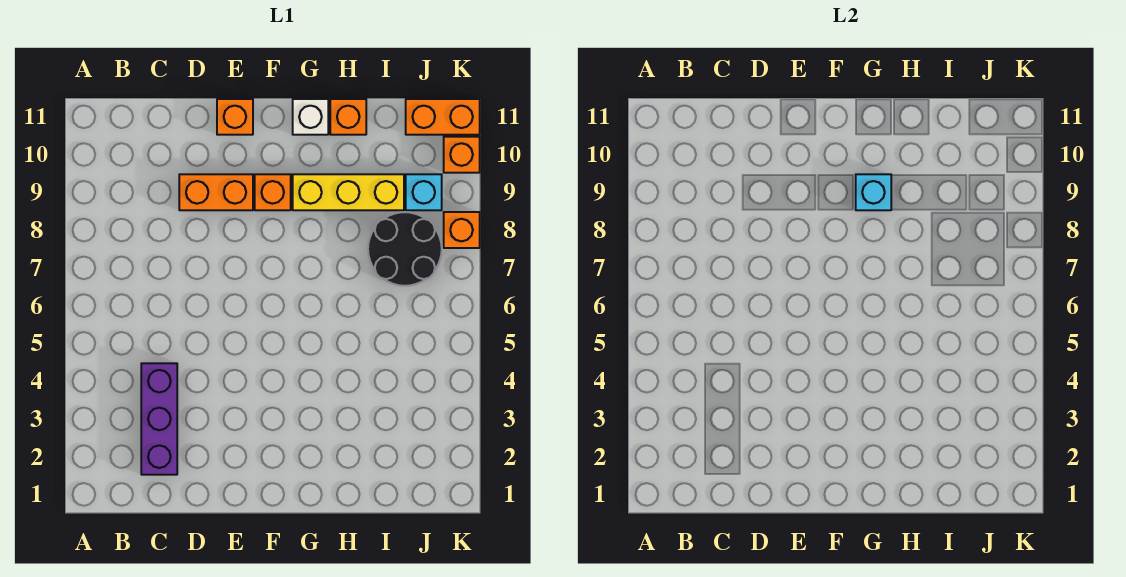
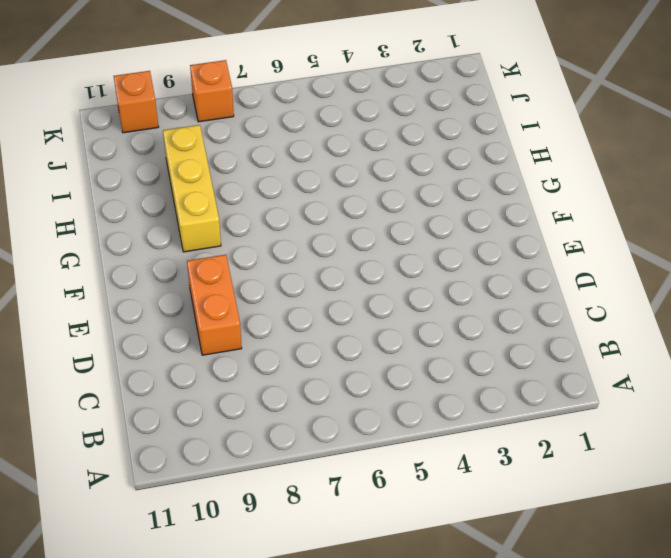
none -> purple brick C2:C4 level 1
none -> orange brick E11 level 1
none -> orange brick F9 level 1

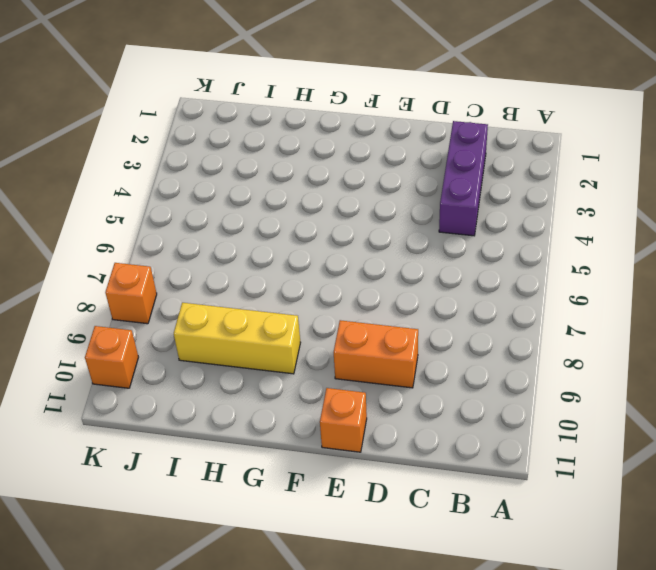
none -> orange brick F9 level 1
none -> white brick G11 level 1
none -> orange brick H11 level 1

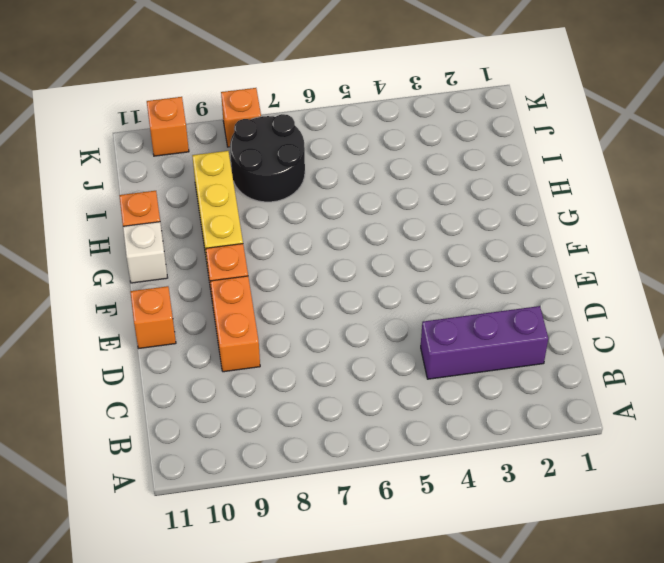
none -> cyan brick J9 level 1
none -> orange brick J11:K11 level 1
none -> cyan brick G9 level 2

